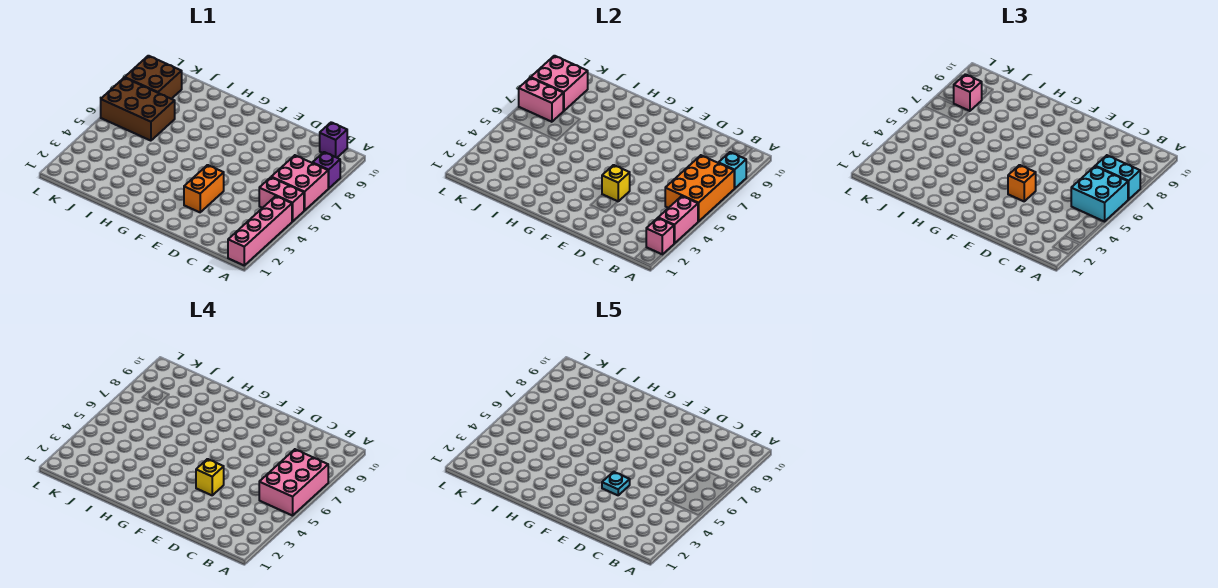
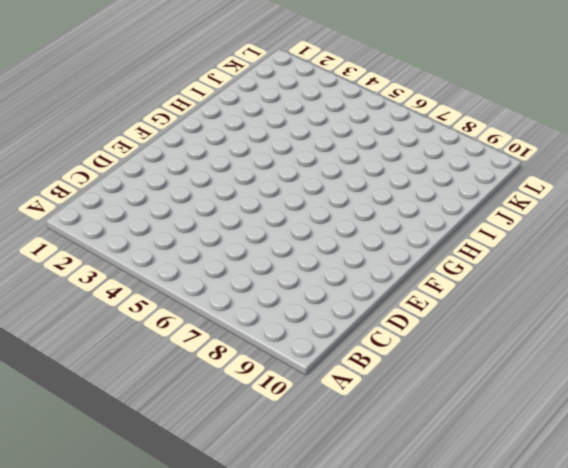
none -> pink brick A1:A4 level 1
none -> pink brick A5:B5 level 1
none -> pink brick A6:B7 level 1

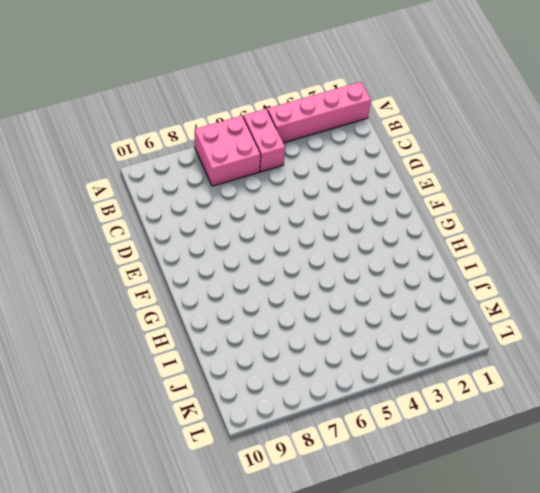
none -> purple brick A8 level 1
none -> purple brick B10 level 1
none -> orange brick E3:E4 level 1

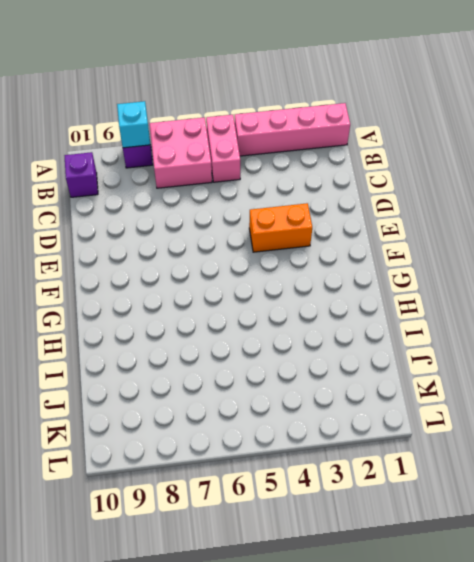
none -> brown brick J6:L7 level 1
none -> brown brick K8:L9 level 1
none -> pink brick A2 level 2

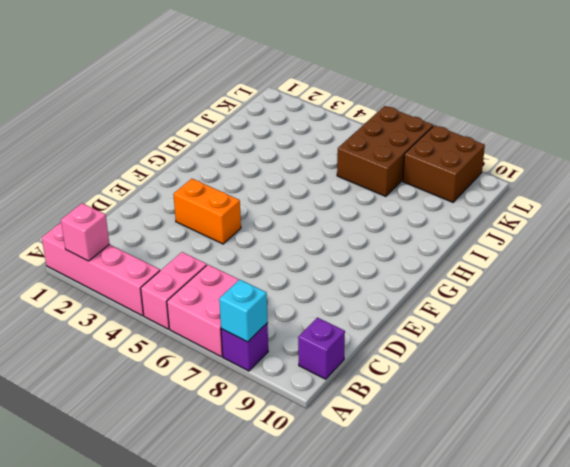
none -> pink brick A3:A4 level 2
none -> orange brick A5:B7 level 2
none -> yellow brick E4 level 2

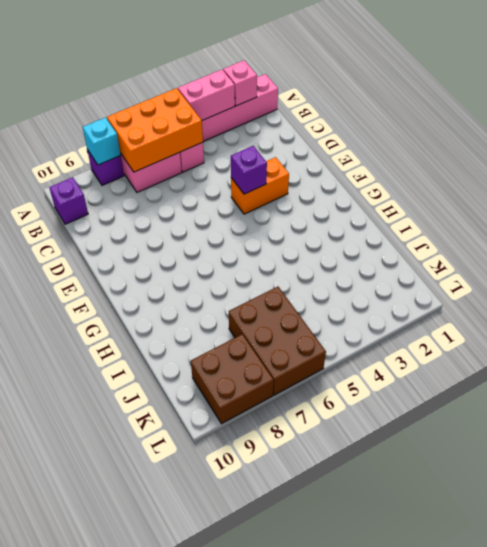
purple brick E4 level 2 -> yellow brick E4 level 2
none -> pink brick K7:L7 level 2
none -> pink brick K8:L9 level 2
none -> cyan brick A5:B6 level 3

